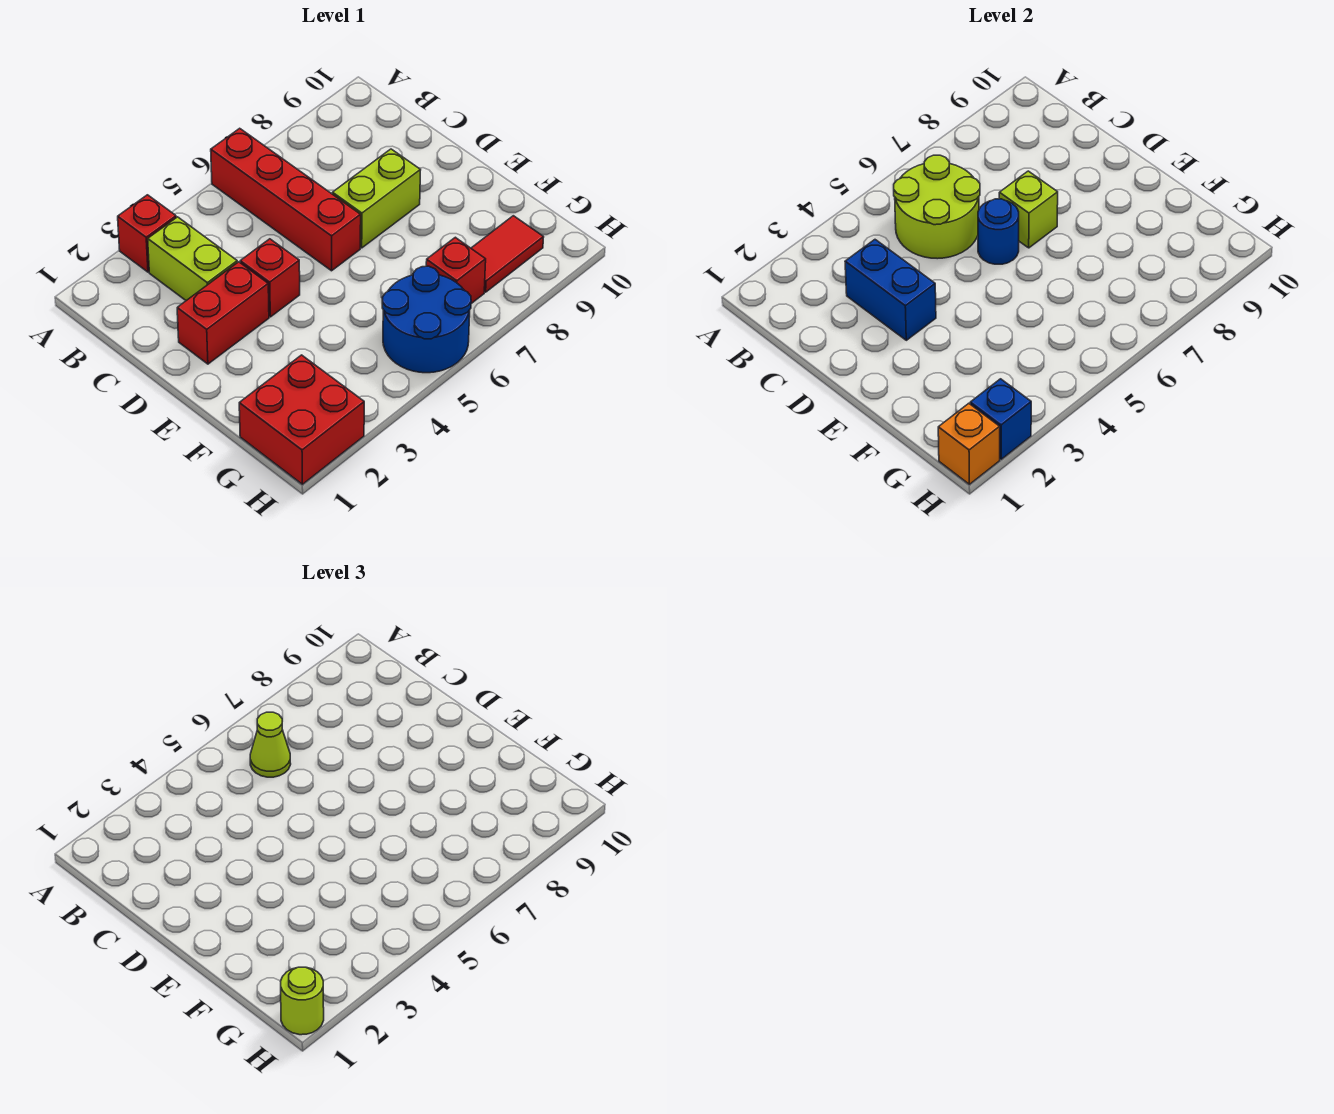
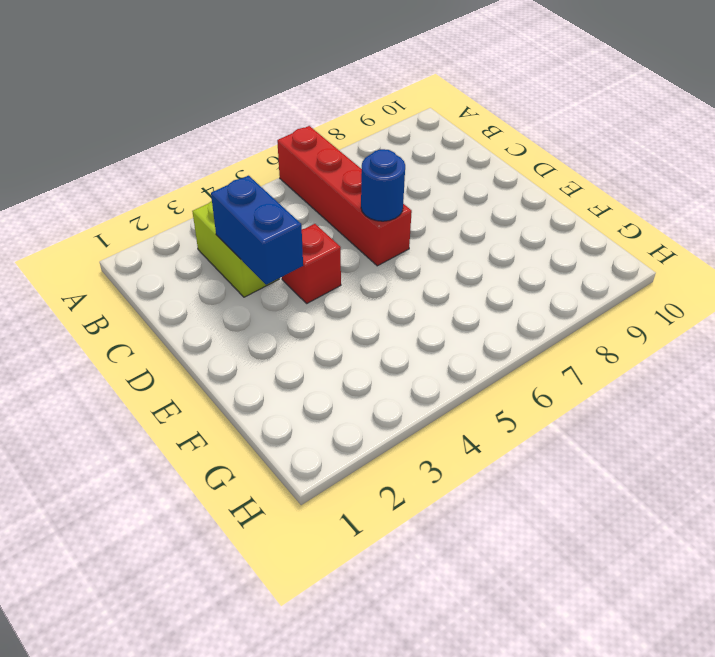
none -> red brick A3 level 1
none -> red brick D2:D3 level 1
none -> lime brick D7:D8 level 1

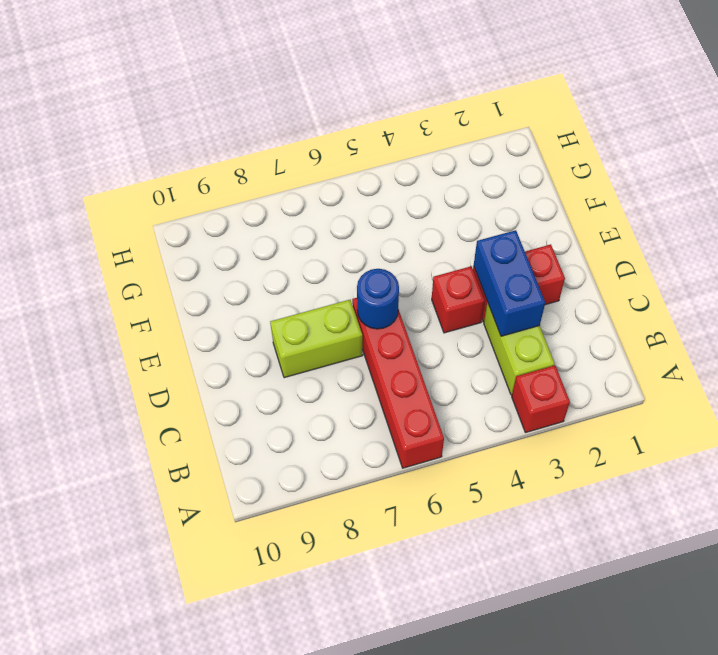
none -> red brick G1:H2 level 1
none -> blue round brick G5:H6 level 1
none -> red brick G7 level 1

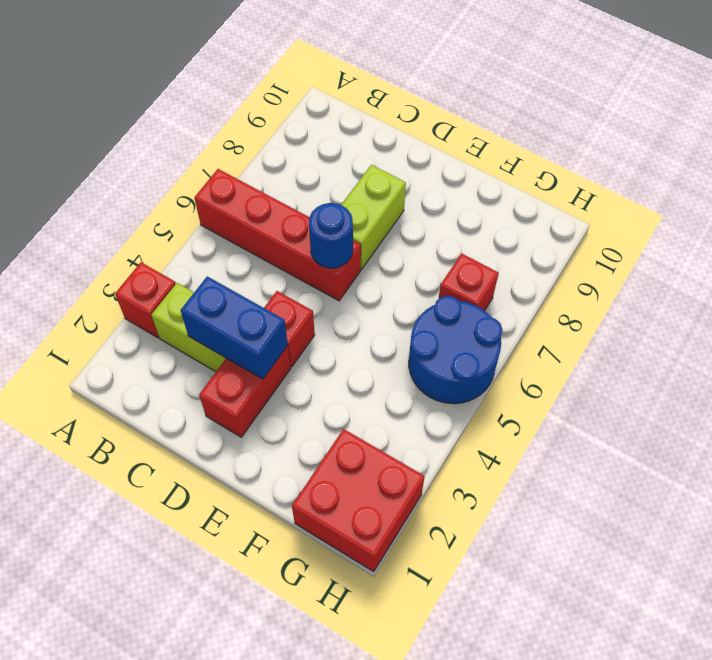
none -> red tile G8:G9 level 1
none -> lime round brick B5:C6 level 2
none -> lime brick D7 level 2

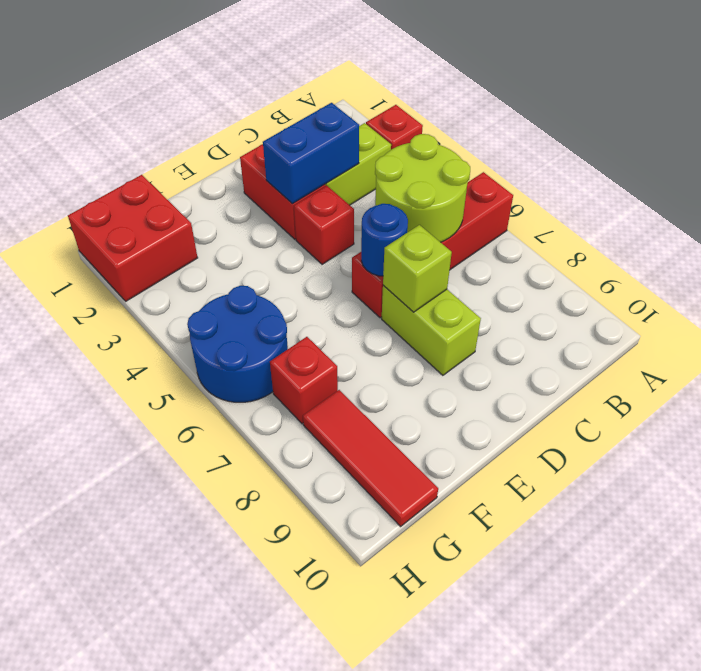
red tile G8:G10 level 1 -> red tile G8:G9 level 1
none -> orange brick H1 level 2
none -> blue brick H2 level 2
none -> lime cone B6 level 3

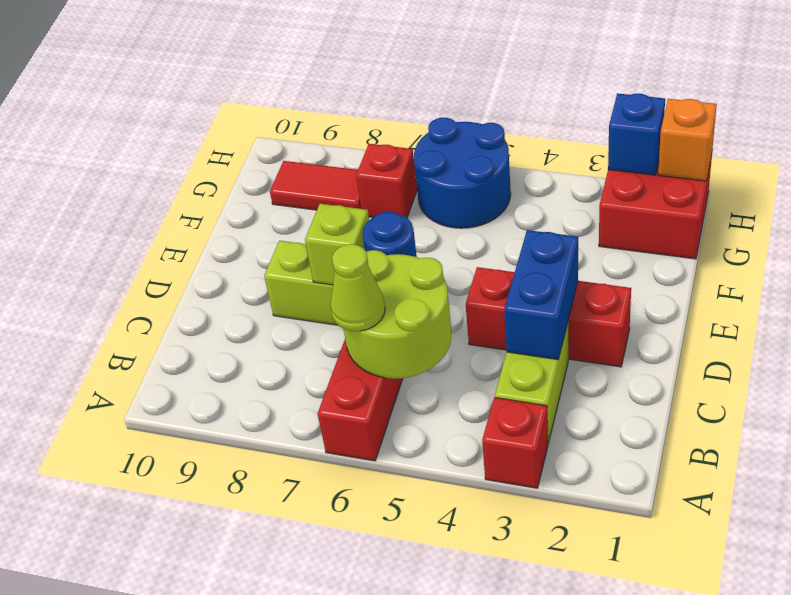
none -> lime round brick H1 level 3

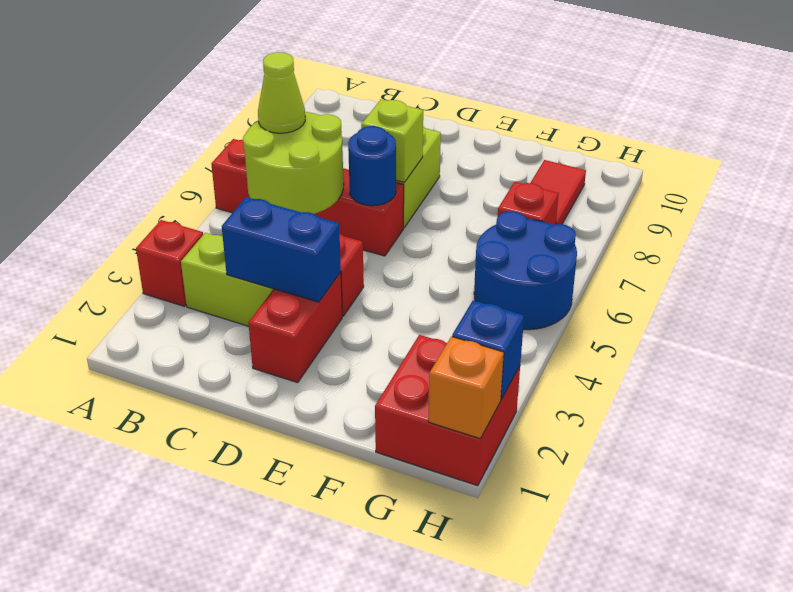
none -> lime round brick H1 level 3

